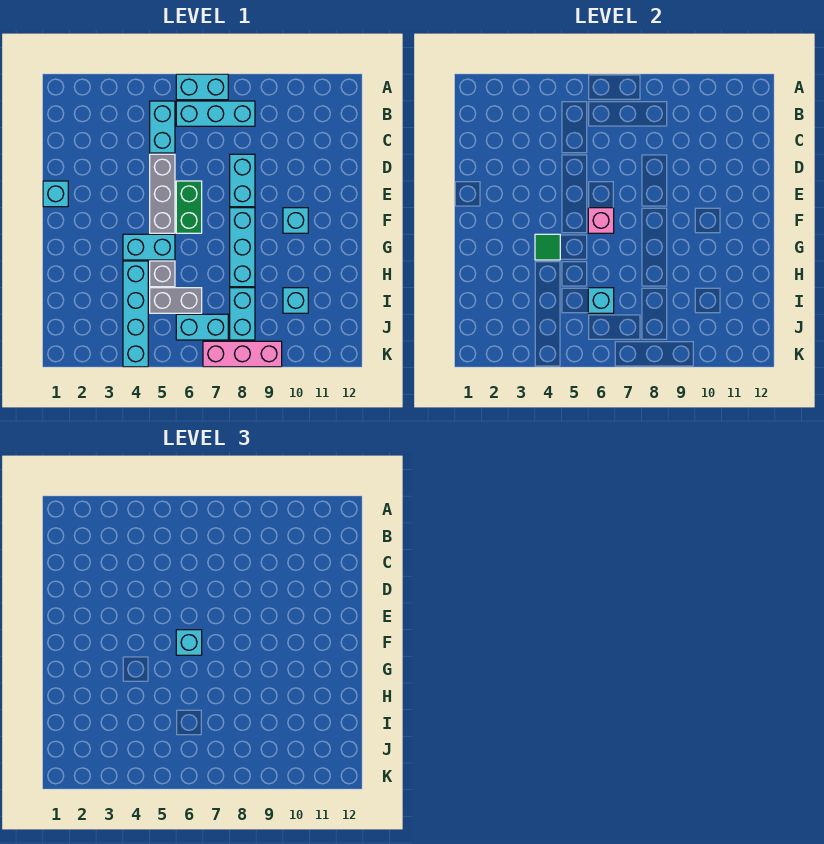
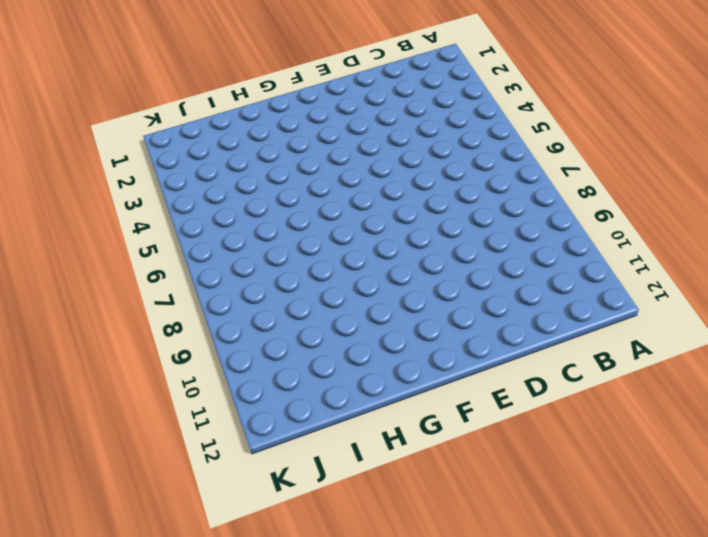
none -> cyan brick A6:A7 level 1
none -> cyan brick B5:C5 level 1
none -> cyan brick B6:B8 level 1

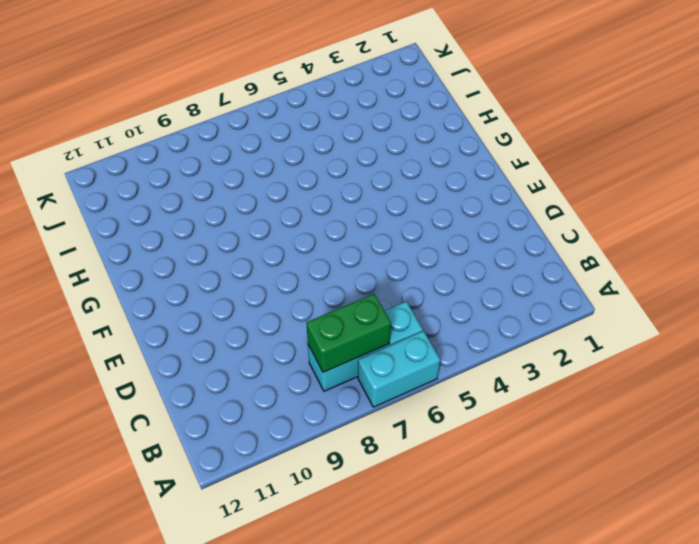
green brick B7:B8 level 2 -> green brick E6:F6 level 1
none -> cyan brick B5:C5 level 1
none -> grey brick D5:F5 level 1
none -> cyan brick D8:E8 level 1

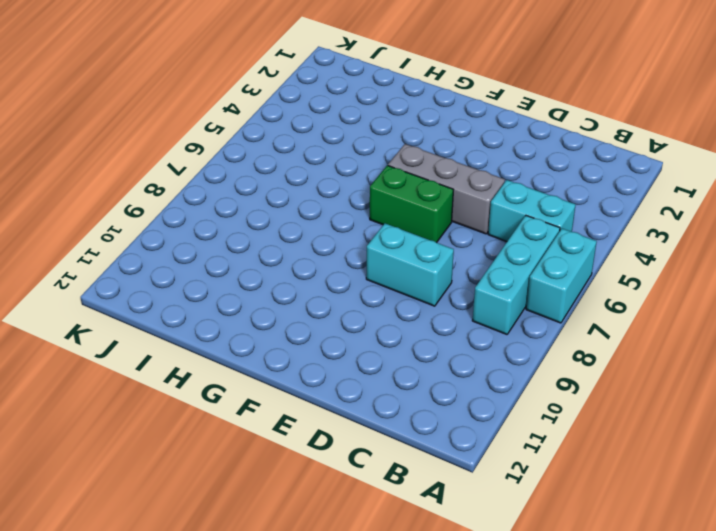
none -> cyan brick E1 level 1
none -> cyan brick F8:H8 level 1
none -> cyan brick F10 level 1

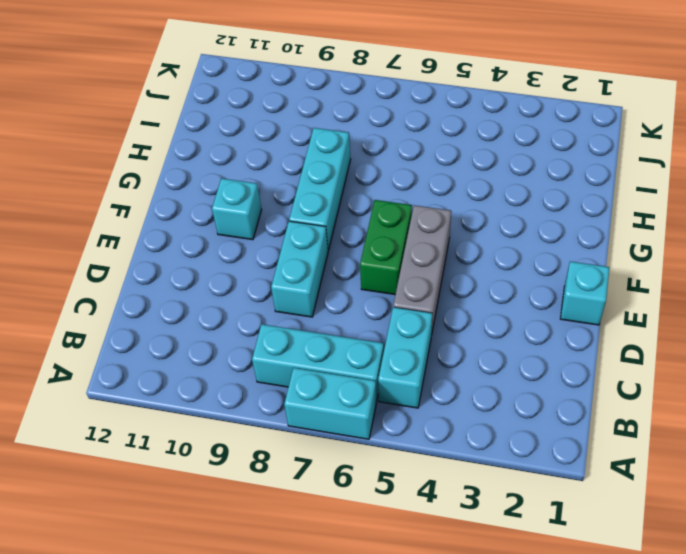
none -> cyan brick G4:G5 level 1
none -> cyan brick H4:K4 level 1
none -> grey brick H5 level 1

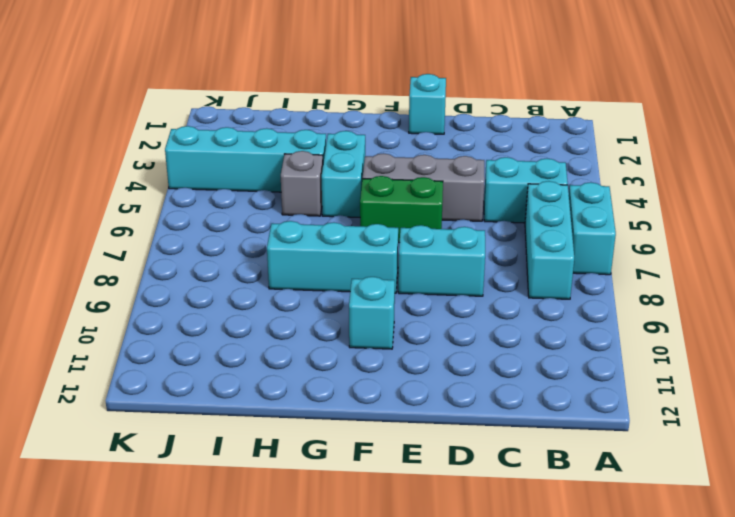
none -> grey brick I5:I6 level 1
none -> cyan brick I8:J8 level 1
none -> cyan brick I10 level 1

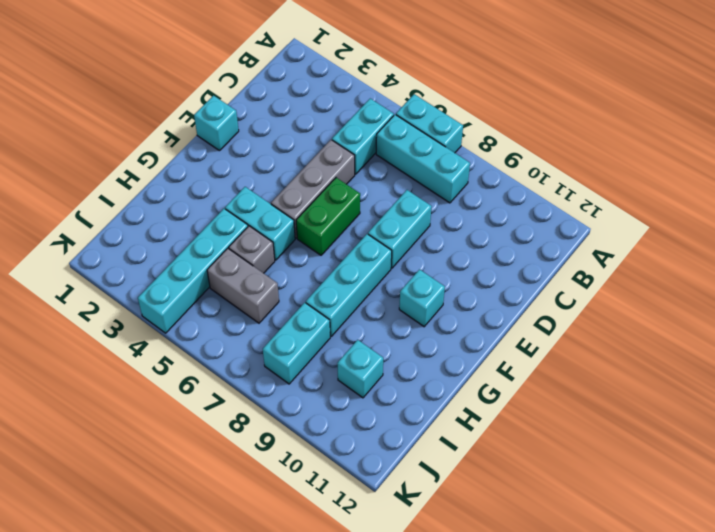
none -> cyan brick J6:J7 level 1
none -> pink brick K7:K9 level 1
none -> pink brick F6 level 2

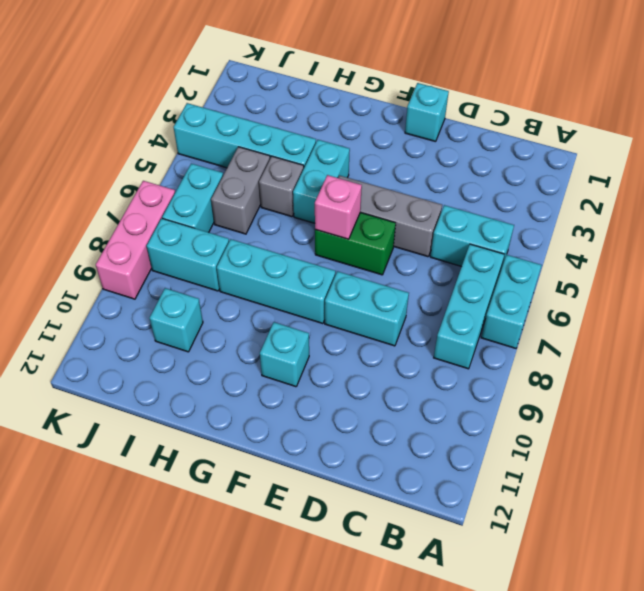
none -> green tile G4 level 2
none -> cyan brick I6 level 2
none -> cyan brick F6 level 3

